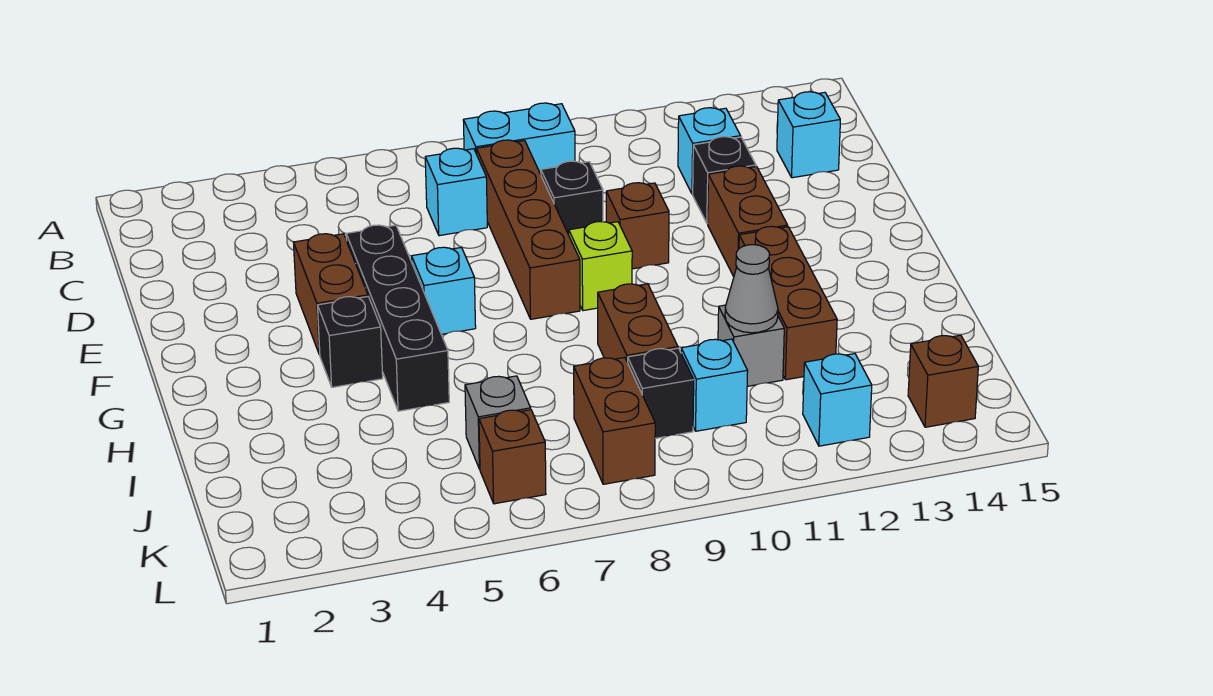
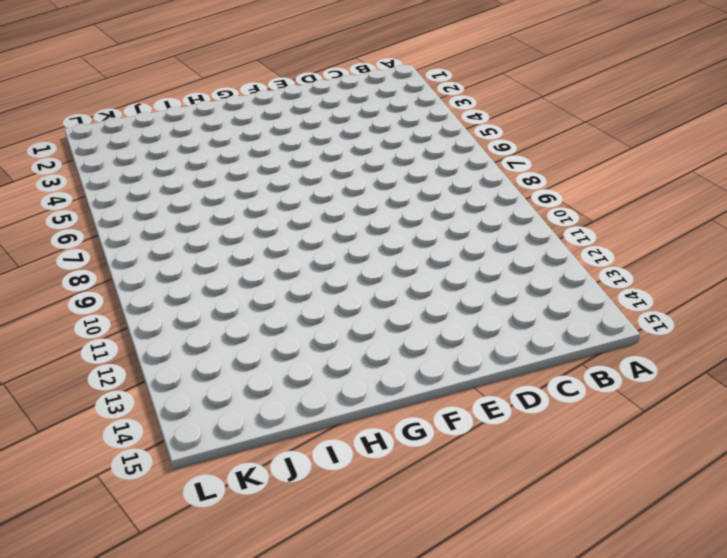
none -> cyan brick B8:B9 level 1
none -> cyan brick C7 level 1
none -> brown brick C8:F8 level 1

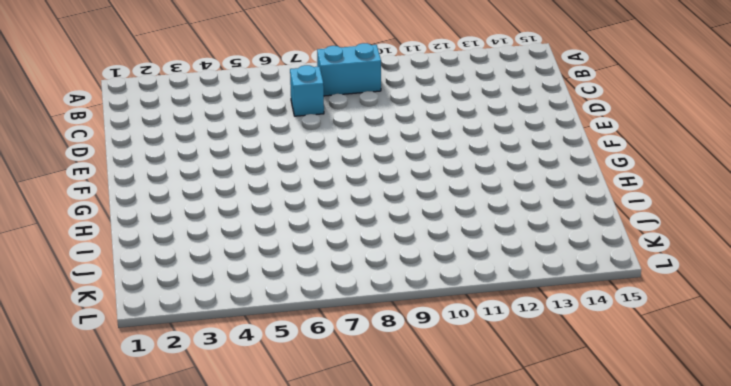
none -> brown brick C8:F8 level 1
none -> cyan brick C12 level 1
none -> cyan brick C14 level 1

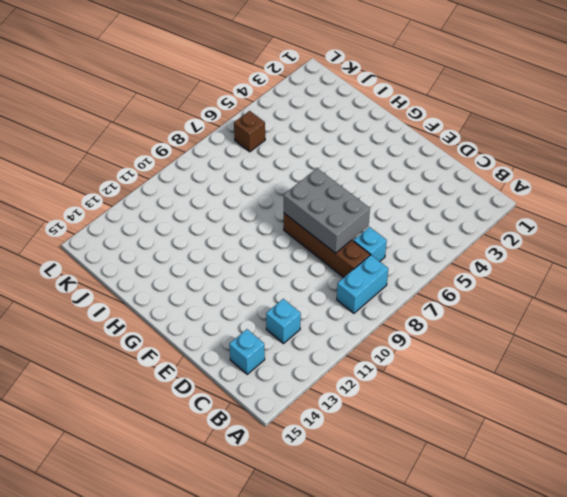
grey brick D7:F8 level 2 -> none
none -> black brick D9 level 1
none -> black brick D12 level 1
none -> brown brick E4:F4 level 1

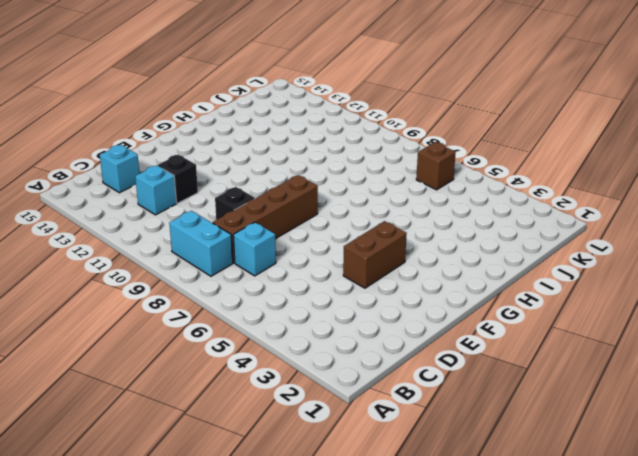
none -> black brick E5:H5 level 1
none -> brown brick E10 level 1
none -> brown brick E12:F12 level 1

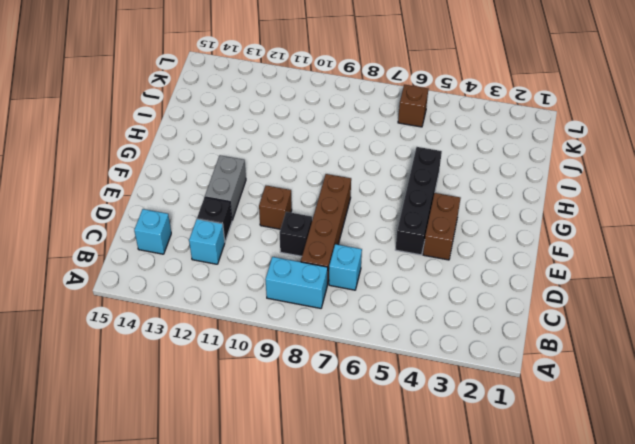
grey brick E12:F12 level 1 -> brown brick E12:F12 level 1
none -> cyan brick F6 level 1
none -> lime brick F9 level 1
none -> black brick G4 level 1

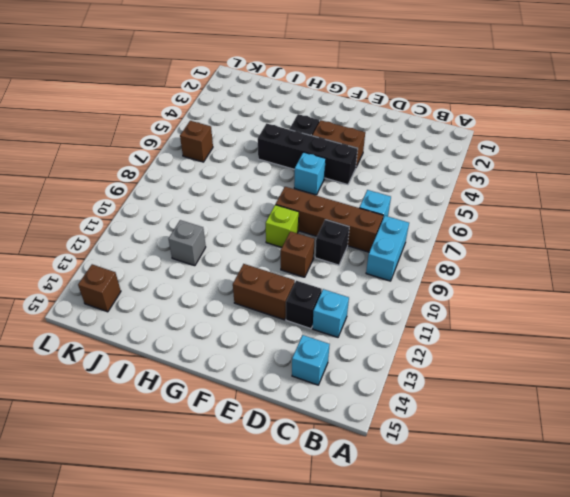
none -> brown brick G12:I12 level 1
none -> brown brick H9:I9 level 1
none -> grey brick J6 level 1

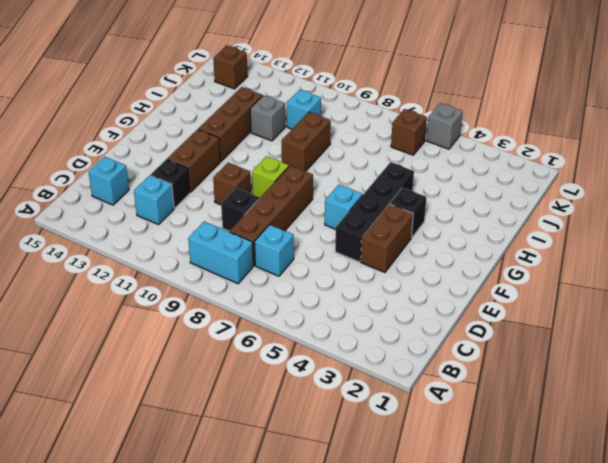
grey brick L5 level 1 -> grey brick J6 level 1
none -> brown brick J8:K8 level 1
none -> black brick J9 level 1
none -> cyan brick K12 level 1

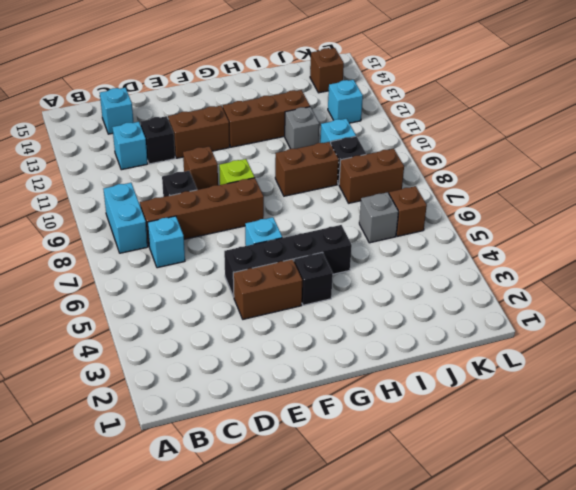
none -> grey cone I11 level 2

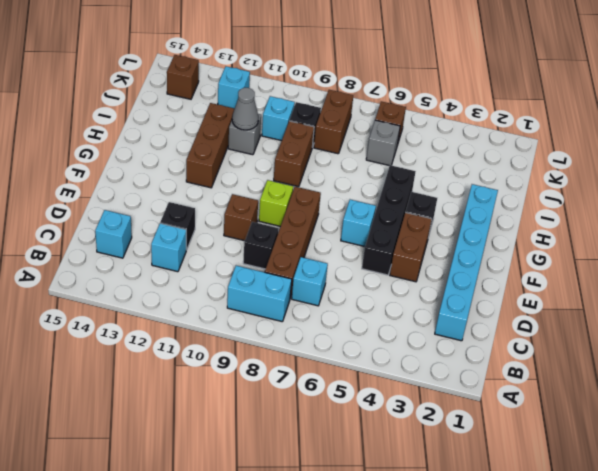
cyan brick C2:H2 level 1 -> none
none -> brown brick E12:F12 level 1

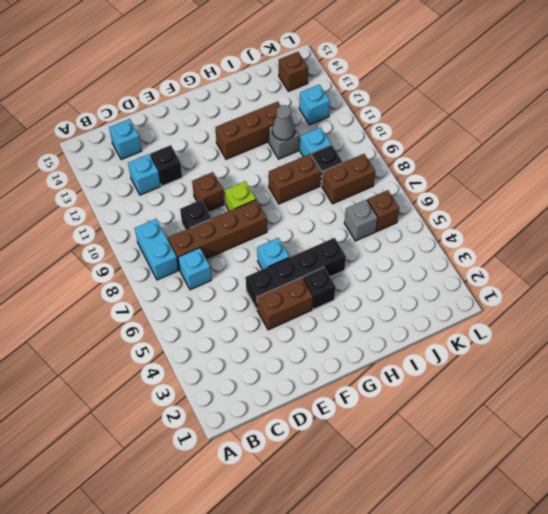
none -> brown brick E12:F12 level 1

